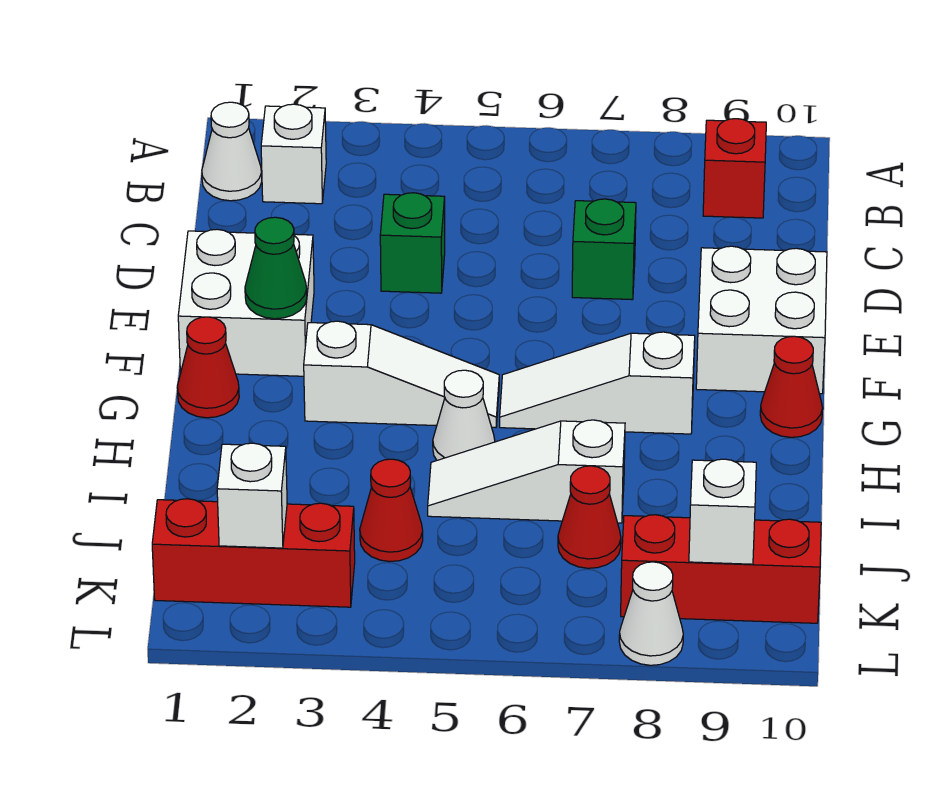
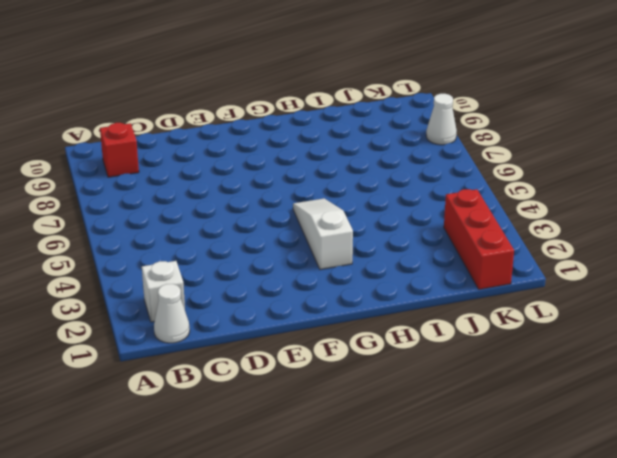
none -> green brick D4 level 1
none -> green brick D7 level 1
none -> white brick E1:F2 level 1

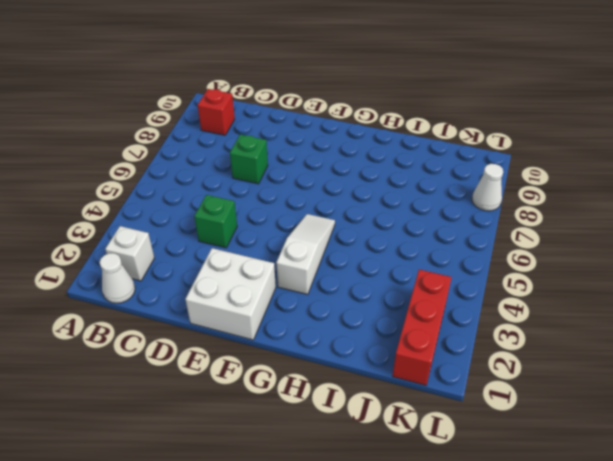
none -> white brick E9:F10 level 1
none -> red cone G1 level 1
none -> white slope G6:G8 level 1 top 8

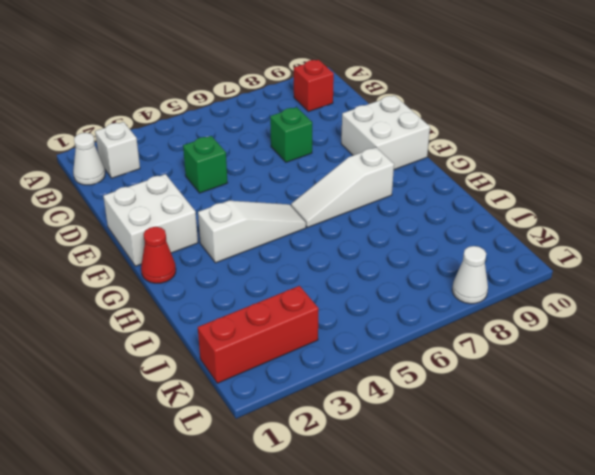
none -> red cone G10 level 1
none -> white cone H5 level 1
none -> white slope I5:I7 level 1 top 7

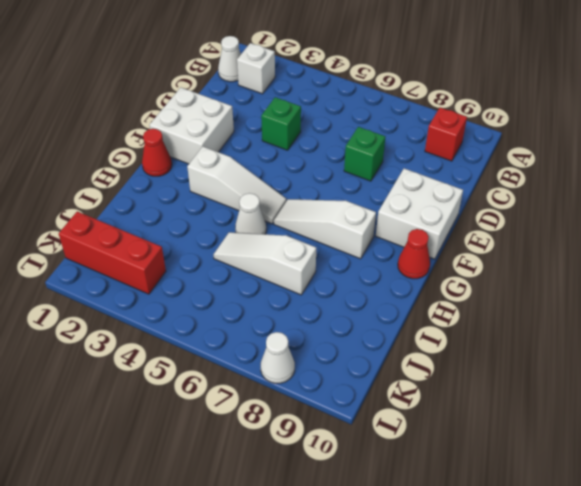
none -> red cone J4 level 1
none -> red cone J7 level 1
none -> red brick K8:K10 level 1

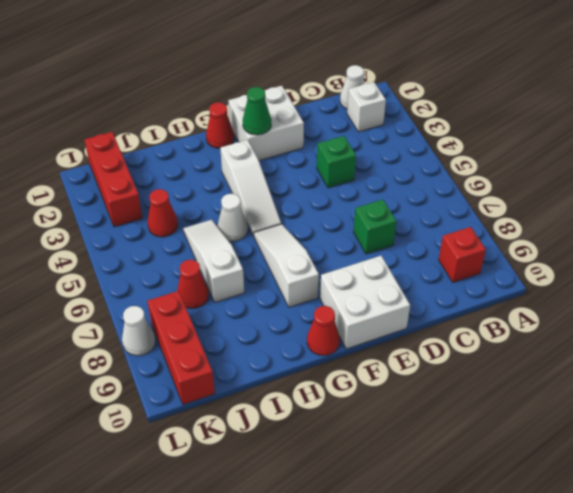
none -> white brick K2 level 2
none -> white brick K9 level 2

